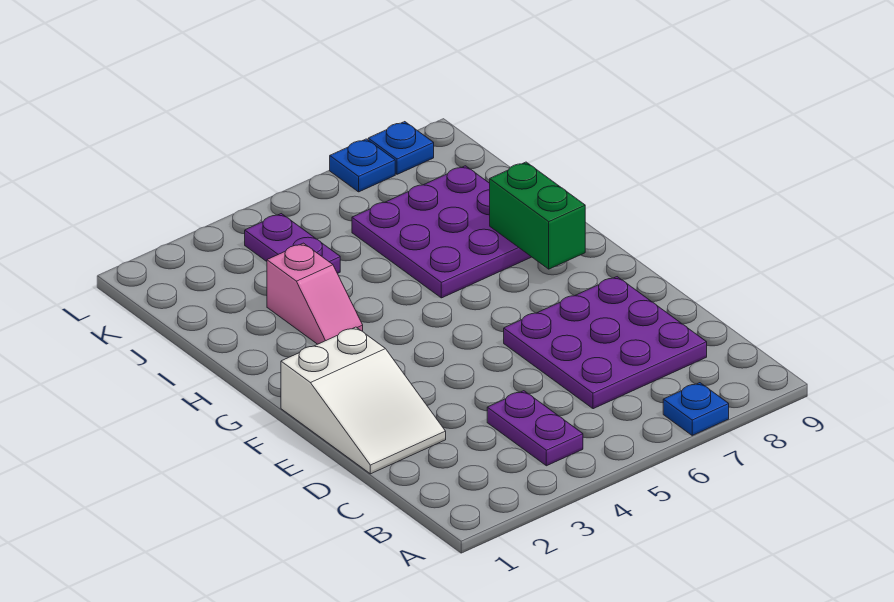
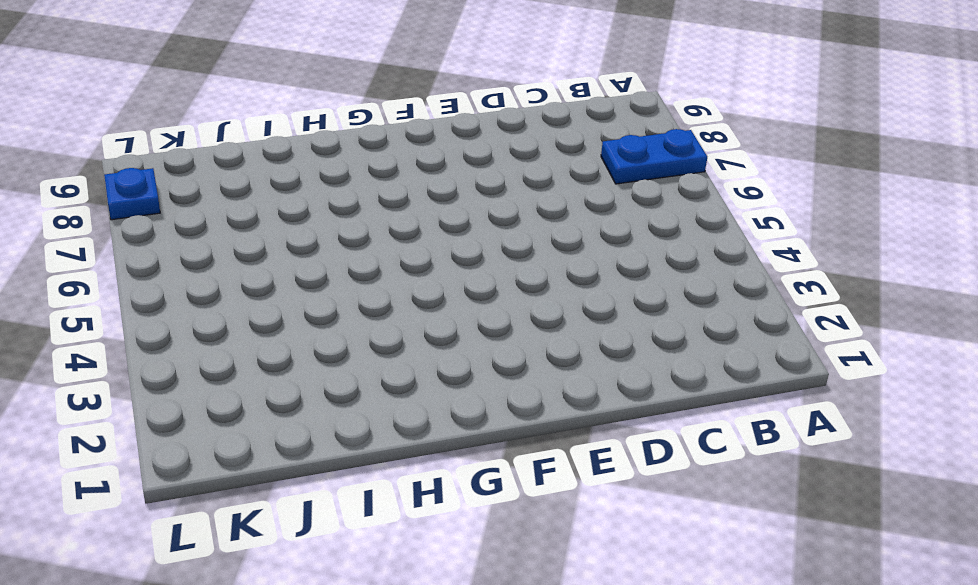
blue plate A7:B7 level 1 -> blue plate A7 level 1
none -> purple plate B4:C4 level 1
none -> purple plate C6:E8 level 1

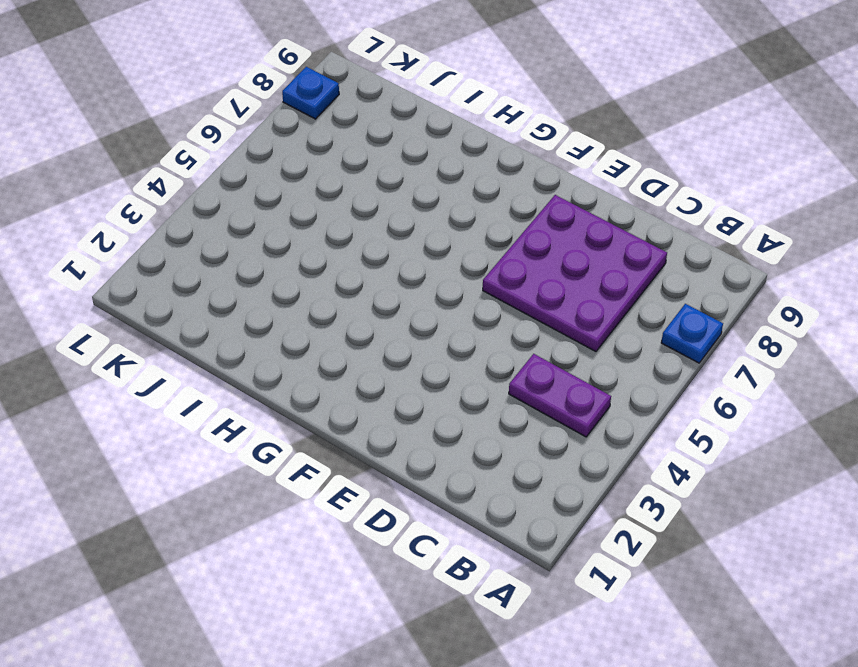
none -> white slope D1:F2 level 1 top F
none -> pink slope H3:I3 level 1 top I

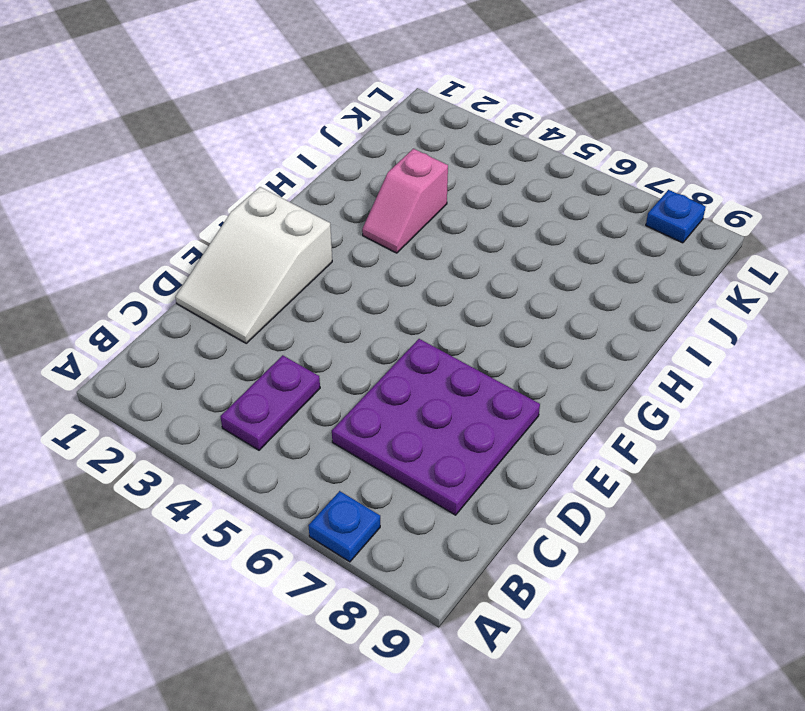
none -> purple plate H6:J8 level 1
none -> purple plate J4:K4 level 1

